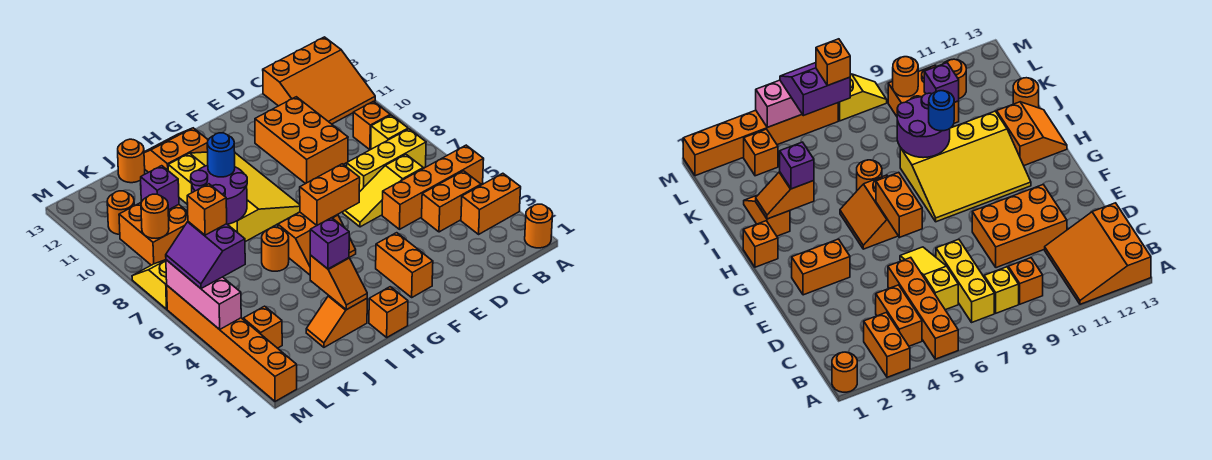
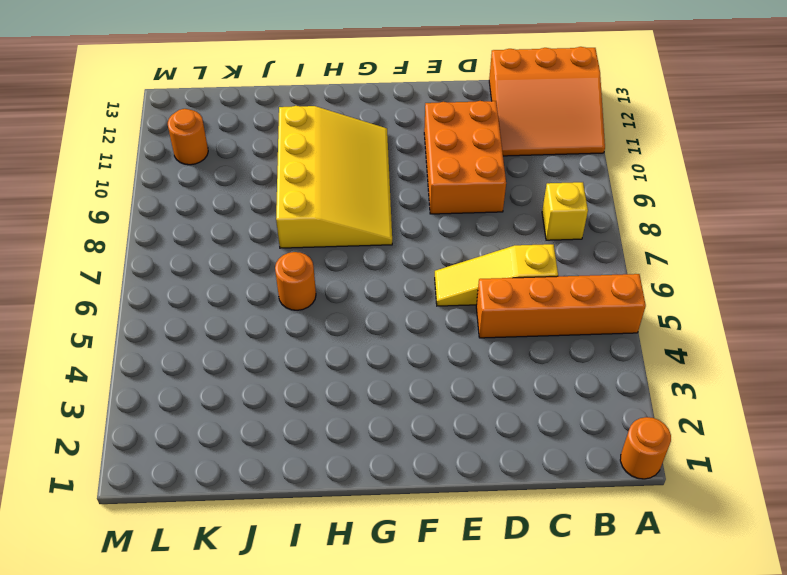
none -> orange brick A3:B3 level 1
none -> orange brick B4:C4 level 1
none -> yellow brick B7:D7 level 1
none -> orange brick B9 level 1

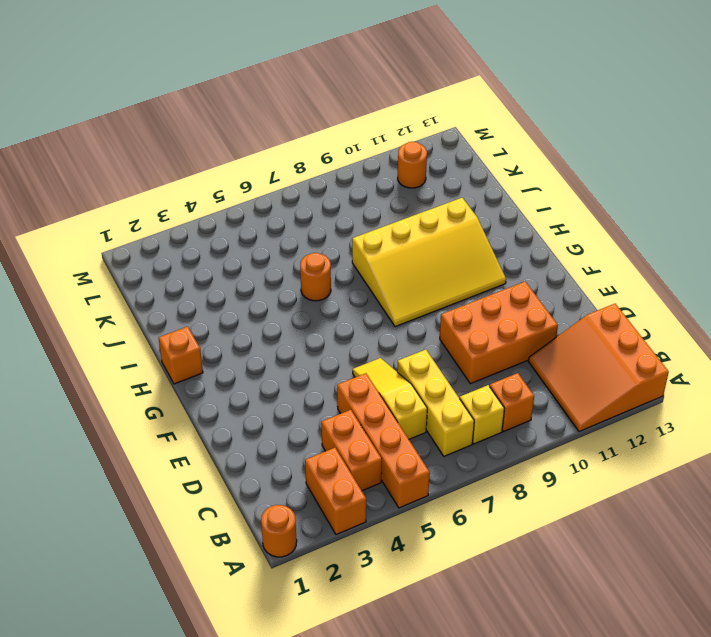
none -> orange brick F2:F3 level 1
none -> orange slope G5:H6 level 1 top 6
none -> orange slope H12:I13 level 1 top 12
none -> orange slope I2:J2 level 1 top I

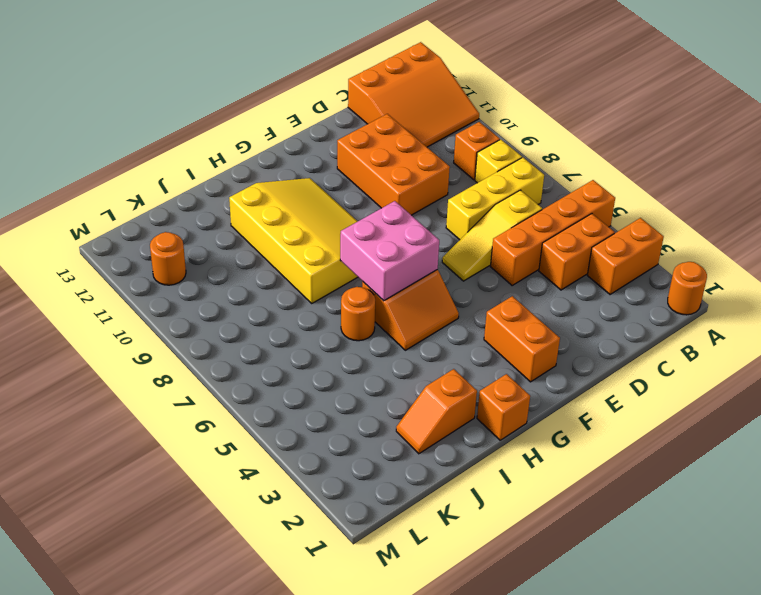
pink brick G6:H7 level 2 -> orange brick F6:G6 level 2
none -> orange slope H12:I13 level 1 top 12
none -> orange round brick J13 level 1
none -> orange brick K9:L10 level 1
none -> orange brick L3 level 1

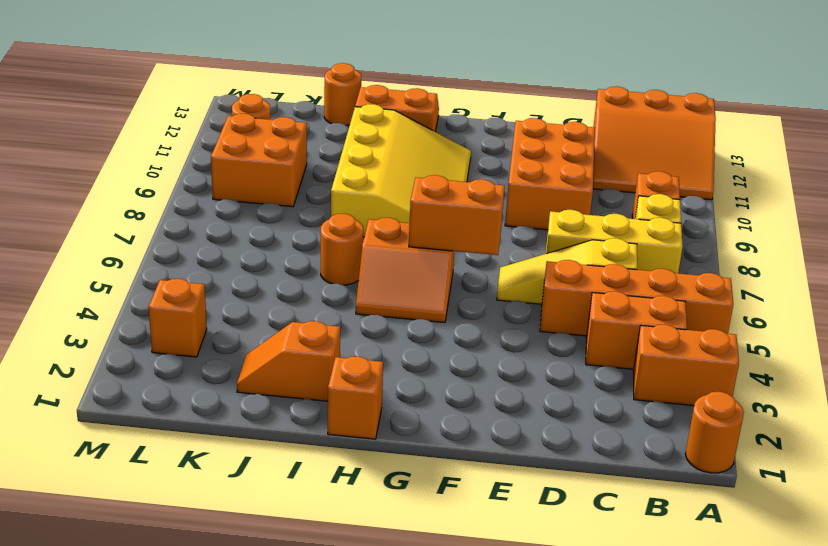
none -> orange brick F2:F3 level 1
none -> orange brick M1:M6 level 1
none -> yellow slope M7:M8 level 1 top 7
none -> orange slope I2:I3 level 2 top 3

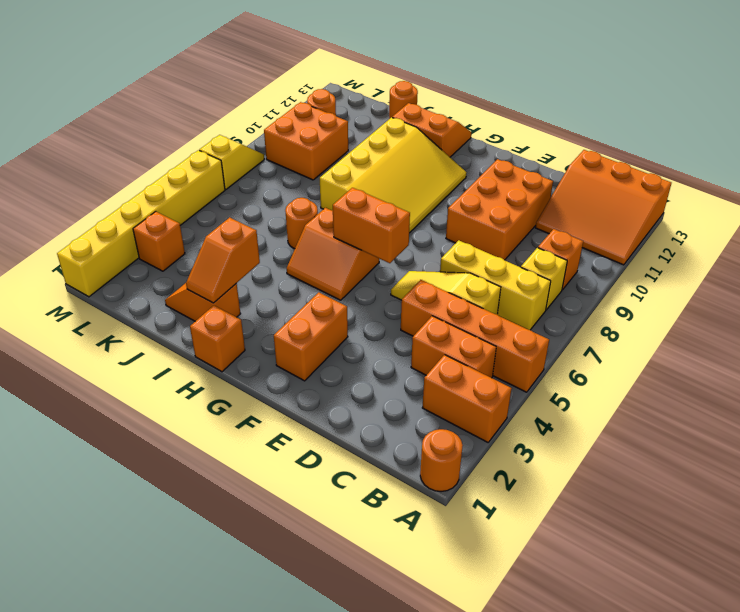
yellow brick M1:M6 level 1 -> orange brick M1:M6 level 1
none -> purple round brick I8:J9 level 2
none -> purple brick K10 level 2
none -> orange round brick L9 level 2
none -> pink brick M4:M6 level 2

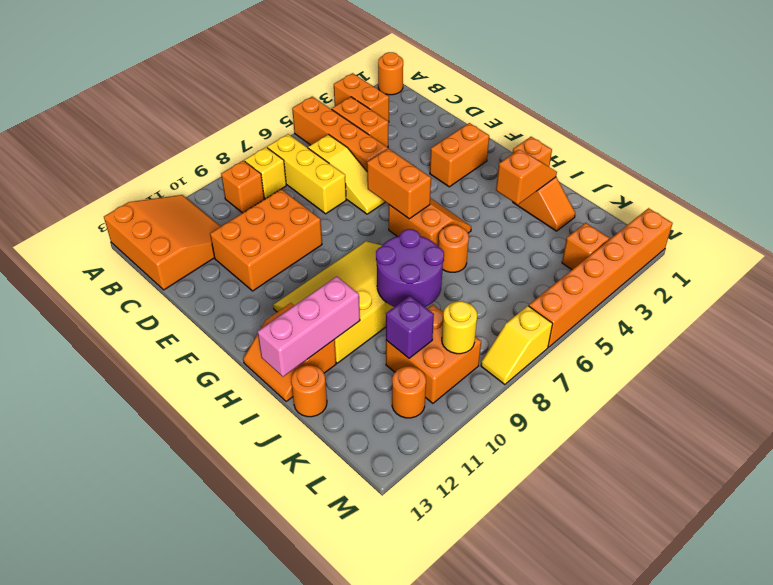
pink brick I11:I13 level 2 -> pink brick M4:M6 level 2
yellow round brick L9 level 2 -> orange round brick L9 level 2
none -> purple brick I3 level 3
none -> blue round brick I9 level 3
none -> purple slope L5:M6 level 3 top L
none -> orange brick L6 level 4

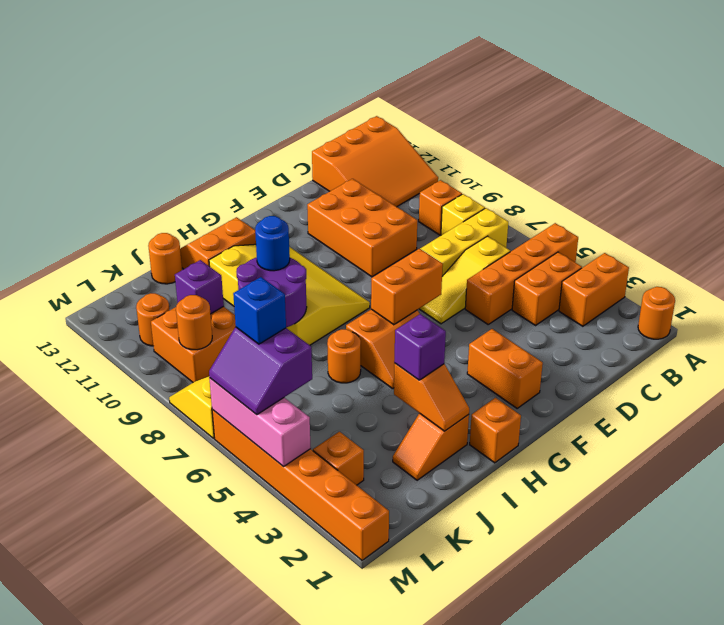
blue brick L6 level 4 -> orange brick L6 level 4

